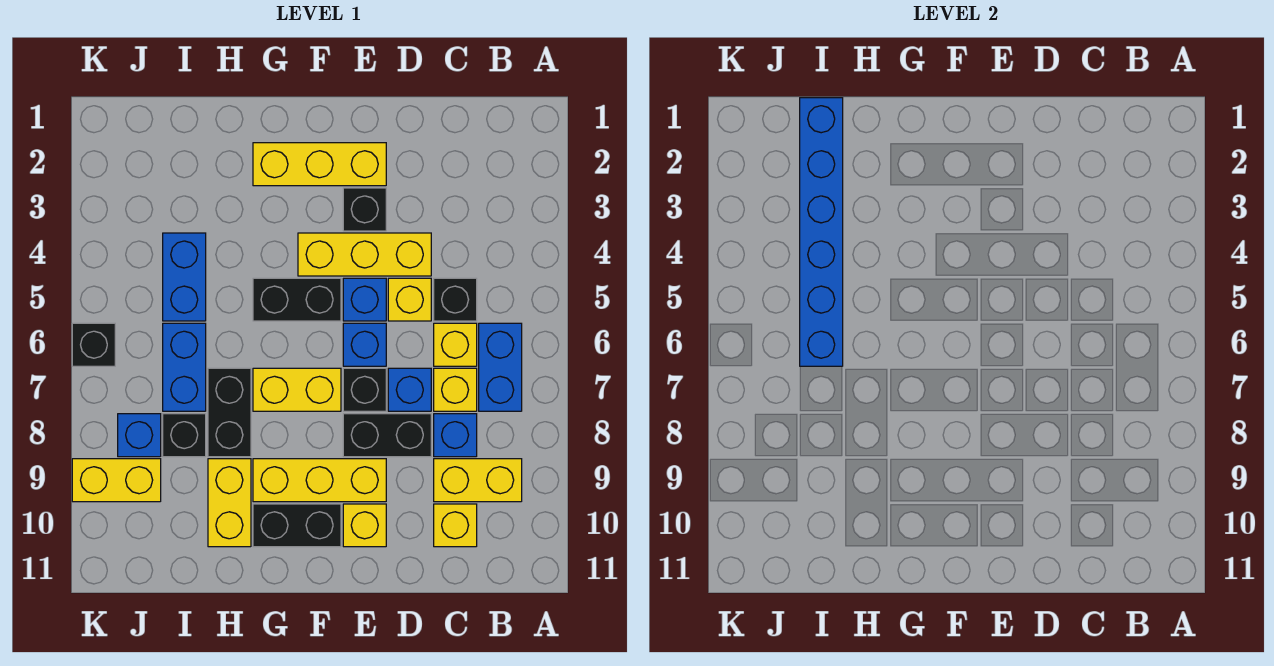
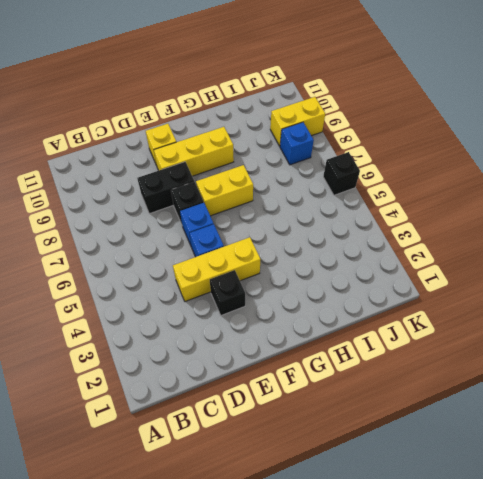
none -> blue brick B6:B7 level 1
none -> yellow brick B9:C9 level 1
none -> black brick C5 level 1
none -> yellow brick C6 level 1

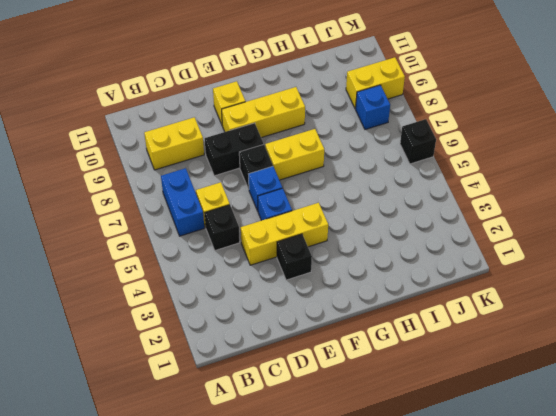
none -> yellow brick C7 level 1
none -> blue brick C8 level 1
none -> yellow brick C10 level 1
none -> yellow brick D5 level 1

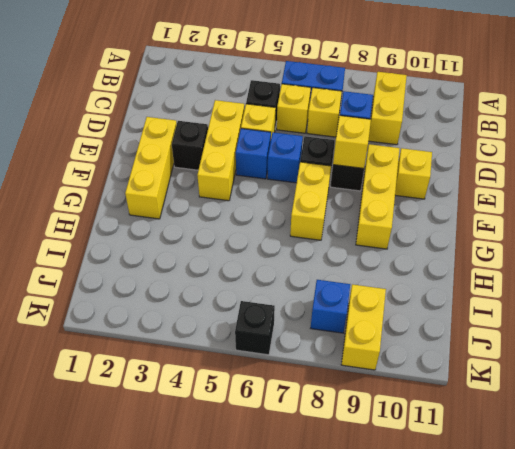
yellow brick E8 level 2 -> yellow brick C10 level 1
none -> blue brick D7 level 1
none -> black brick F5:G5 level 1
none -> black brick F10:G10 level 1
none -> black brick H7:H8 level 1

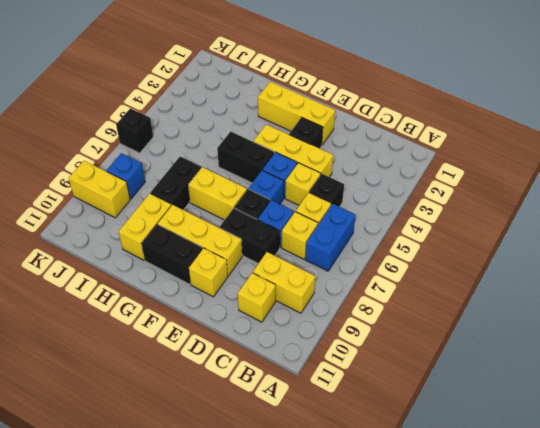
none -> blue brick C8 level 1
none -> blue brick I4:I5 level 1
none -> blue brick I6:I7 level 1
none -> black brick I8 level 1

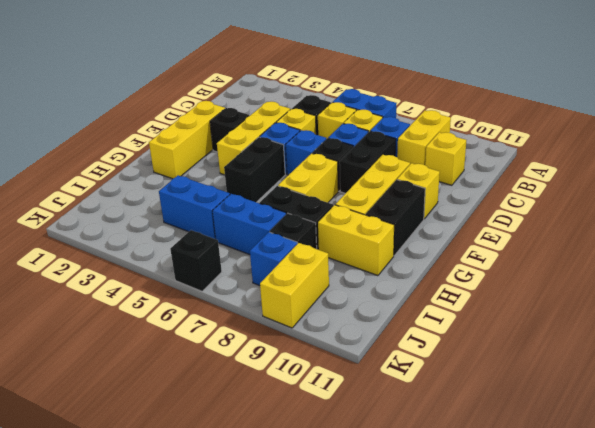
none -> blue brick I1:I6 level 2

